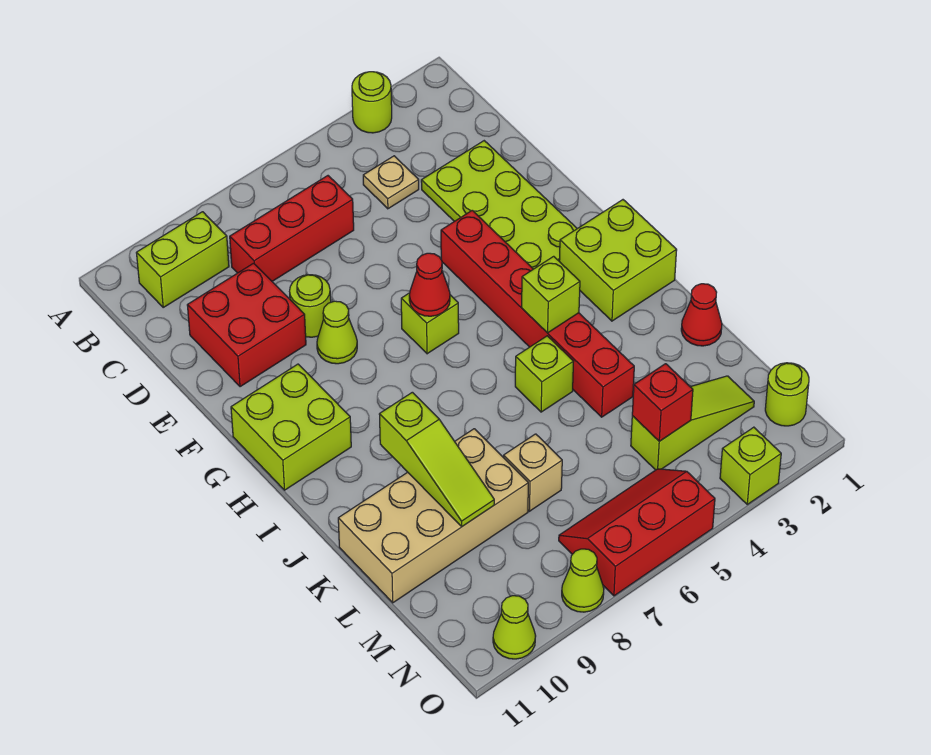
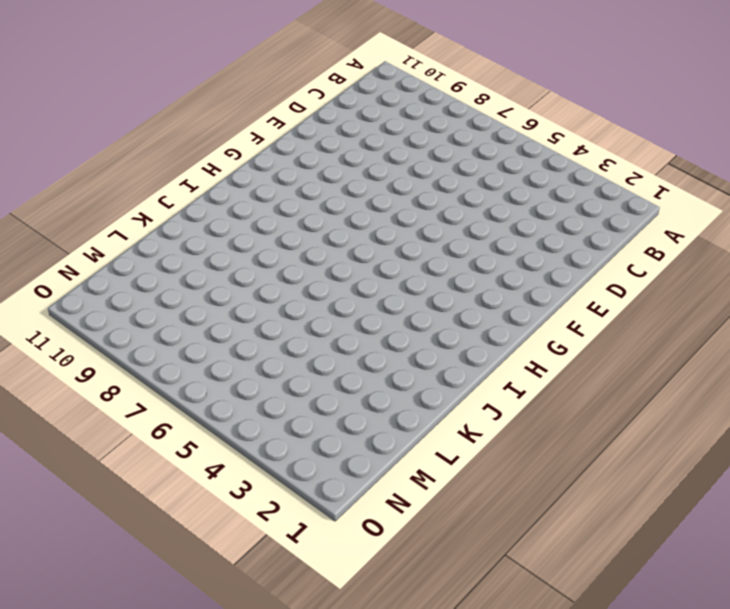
none -> lime round brick A3 level 1
none -> lime brick B9:B10 level 1
none -> tan plate C4 level 1

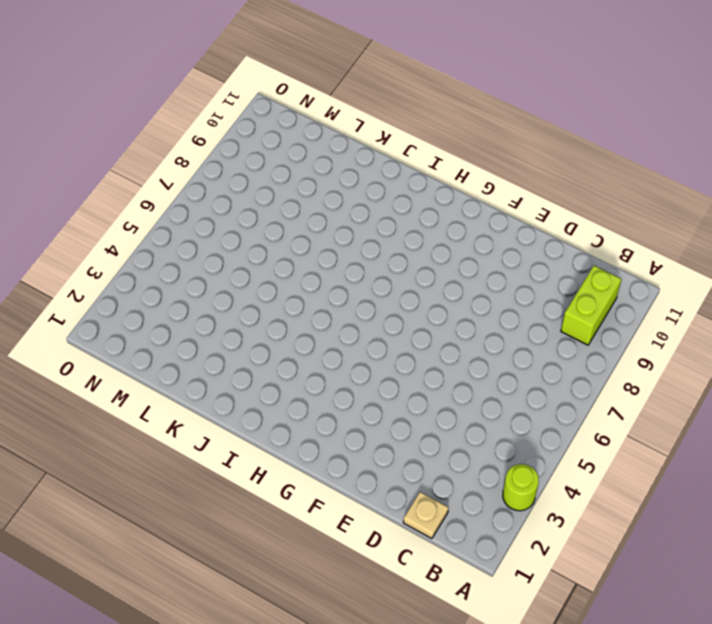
tan plate C1 level 1 -> tan plate C4 level 1
none -> red brick C6:C8 level 1
none -> lime plate D2:G3 level 1
none -> red brick D9:E10 level 1

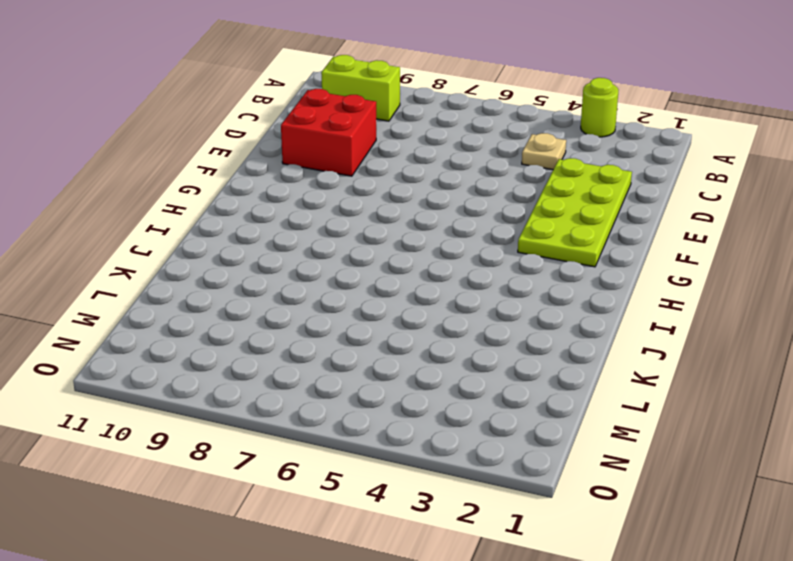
none -> red brick C6:C8 level 1
none -> lime round brick E8 level 1
none -> red brick F4:K4 level 1

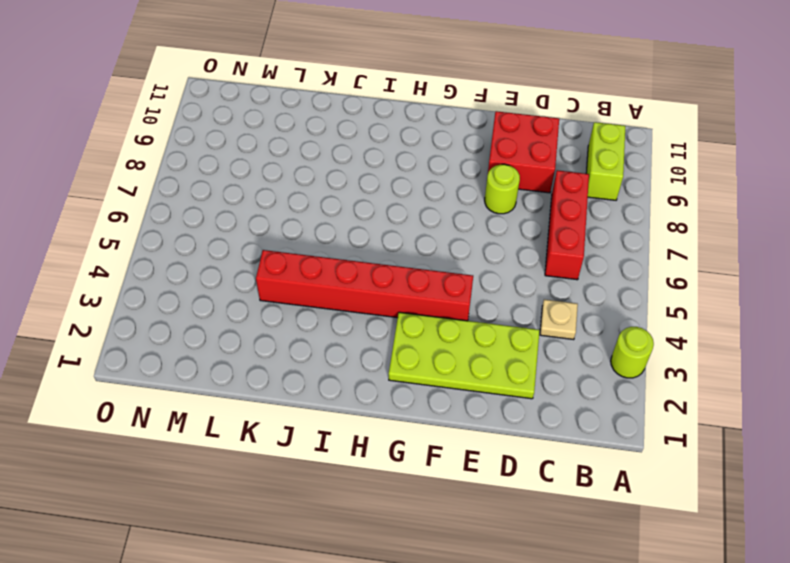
none -> lime cone F8 level 1
none -> lime brick G6 level 1
none -> lime brick G10:H11 level 1

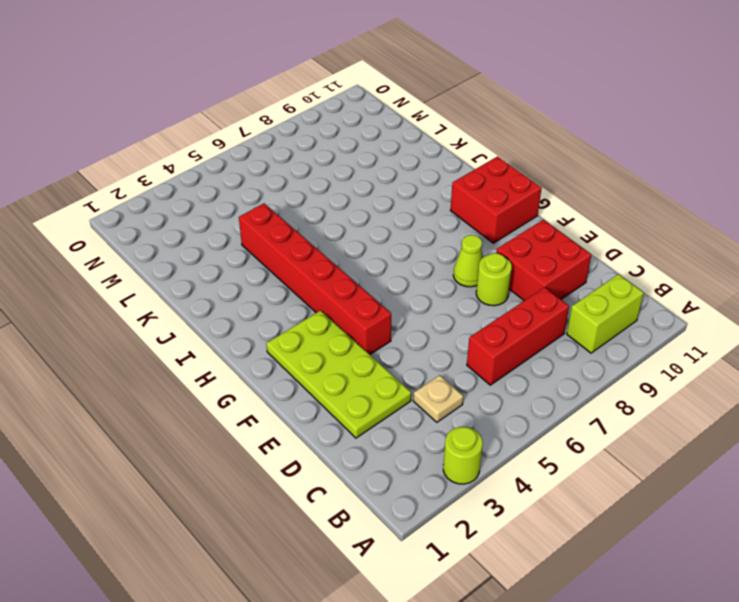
red brick G10:H11 level 1 -> lime brick G10:H11 level 1
none -> lime brick G6 level 1
none -> lime brick H1:I2 level 1
none -> lime brick J5 level 1

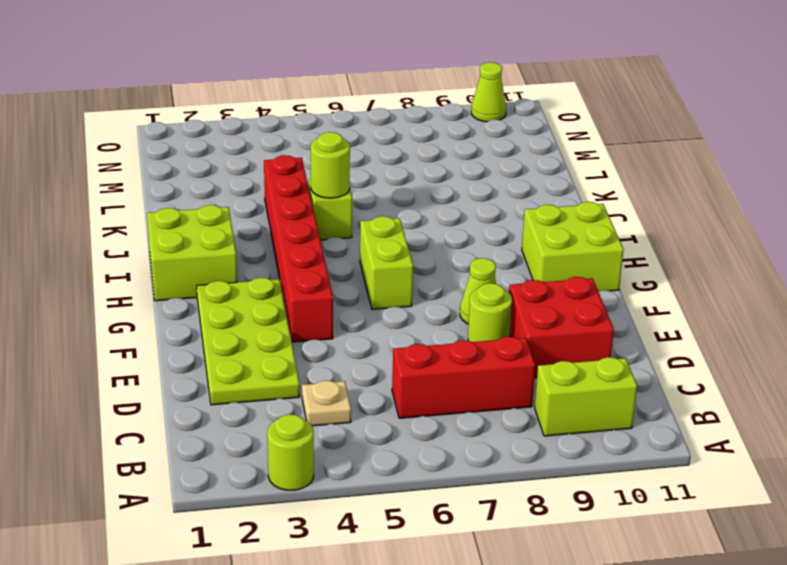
lime brick G6:H6 level 1 -> lime brick G6 level 1
lime round brick J5 level 2 -> lime round brick N1 level 1
none -> red cone K1 level 1
none -> tan brick K8:L11 level 1
none -> tan brick L7 level 1

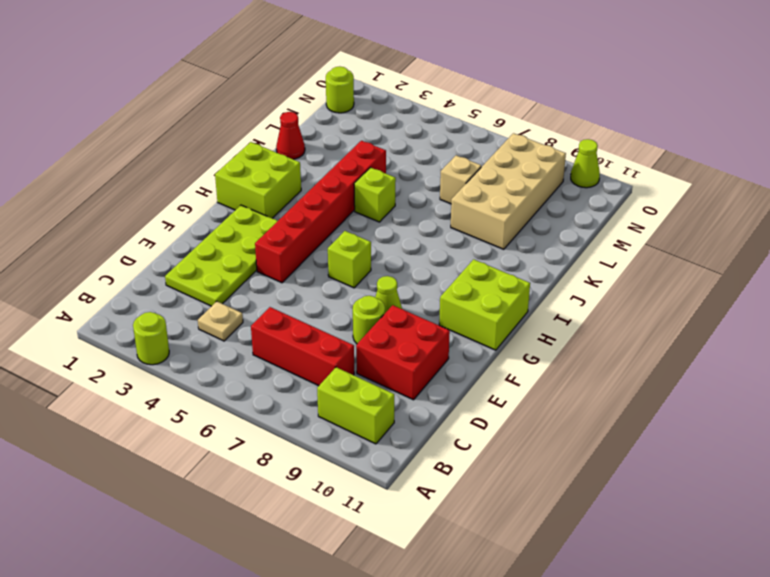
tan brick K8:N9 level 1 -> tan brick K8:L11 level 1
none -> lime slope M2:M4 level 1 top 4
none -> red slope N5:O7 level 1 top O
none -> lime brick O3 level 1

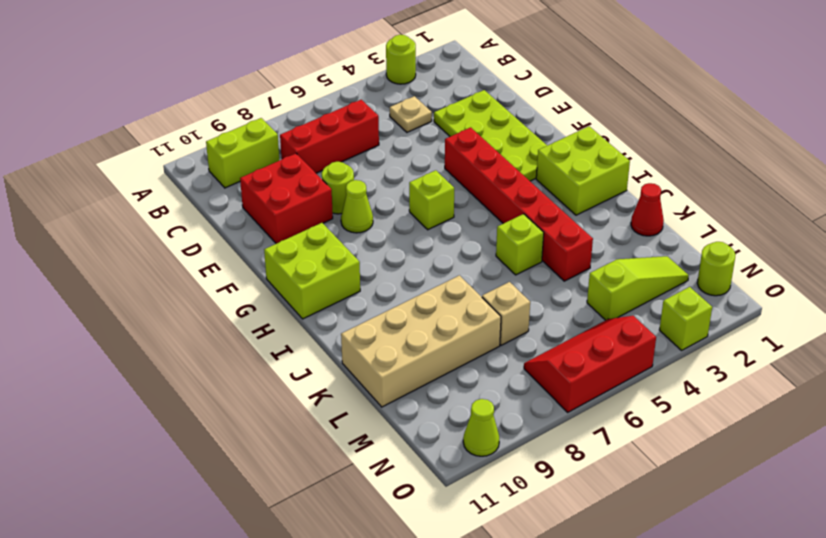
none -> lime cone O8 level 1
none -> red cone G6 level 2
none -> lime brick I4 level 2

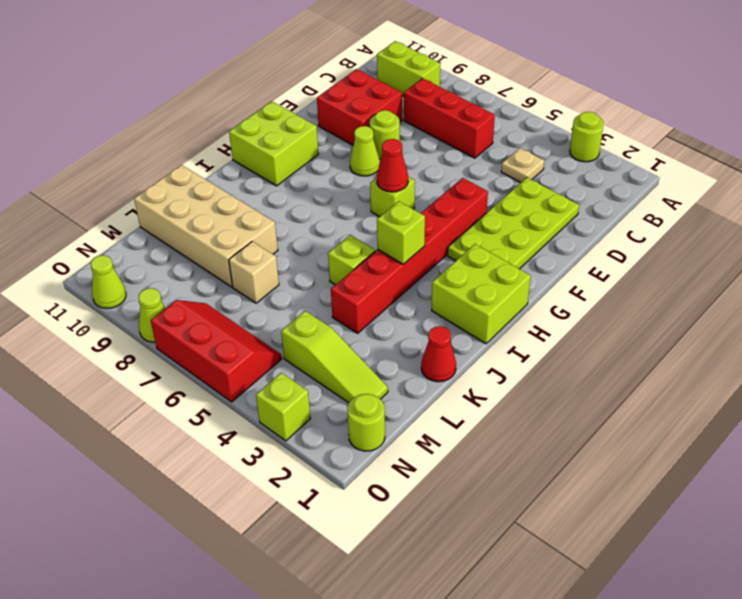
none -> lime slope J9:L9 level 2 top J
none -> red brick M4 level 2

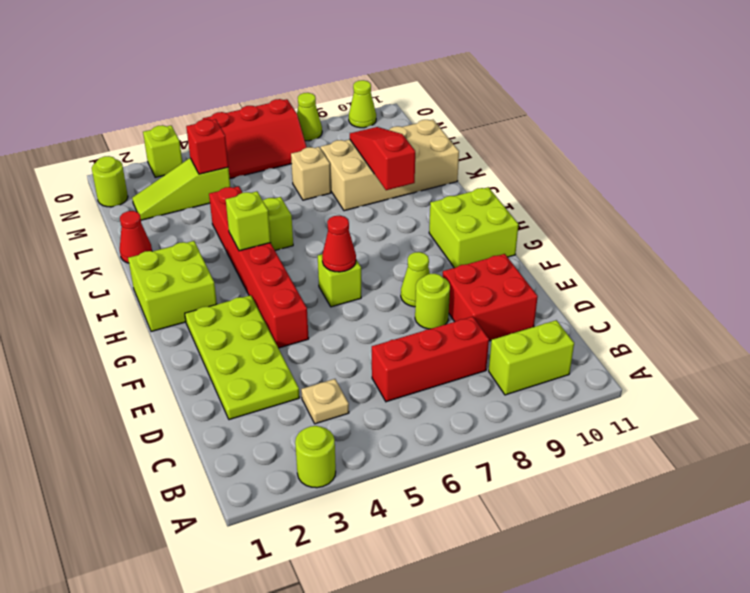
red slope J9:L9 level 2 top J -> lime slope J9:L9 level 2 top J

